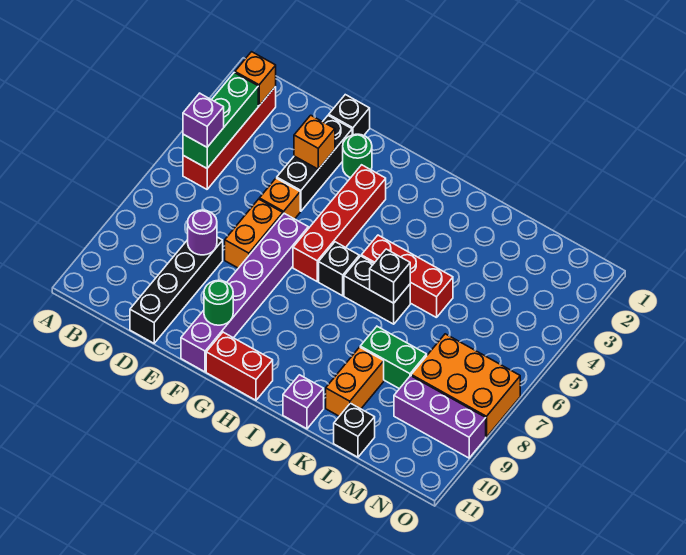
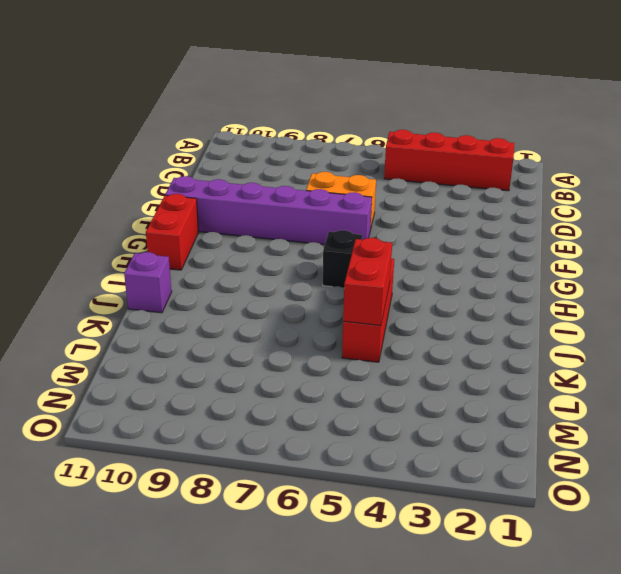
red brick J5:K5 level 2 -> none
none -> black brick D8:D11 level 1
none -> black brick E1 level 1
none -> black brick E2:E4 level 1

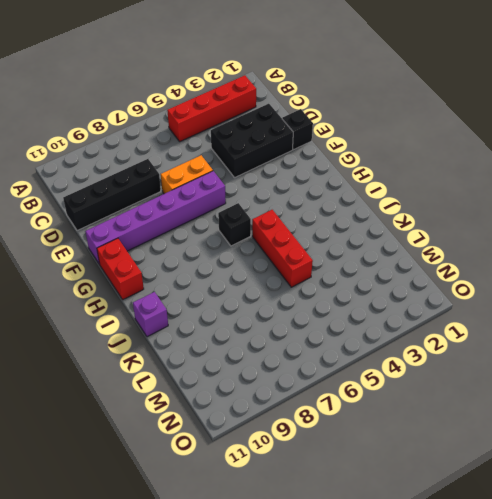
black brick D2:E4 level 1 -> black brick E2:E4 level 1
none -> orange brick E5 level 1
none -> green round brick F2 level 1
none -> red brick G3:G6 level 1

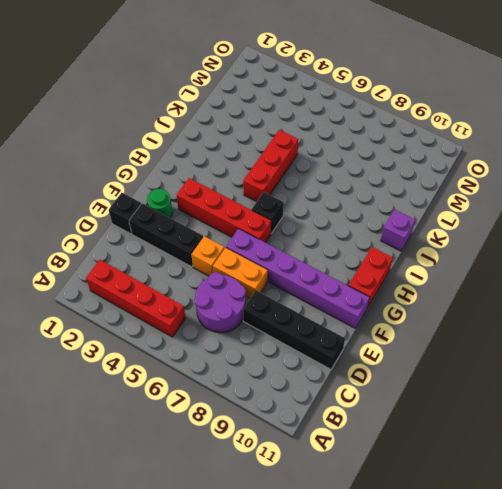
purple round brick C6:D7 level 1 -> none
none -> black brick I6:J6 level 1
none -> green brick K8:L8 level 1
none -> orange brick K9:K10 level 1

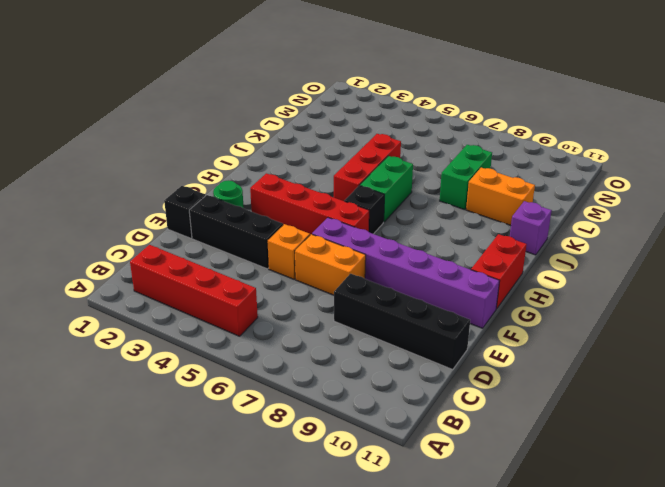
green brick I6:J6 level 1 -> black brick I6:J6 level 1
none -> black brick L11 level 1
none -> orange brick M7:O8 level 1
none -> purple brick M9:O9 level 1

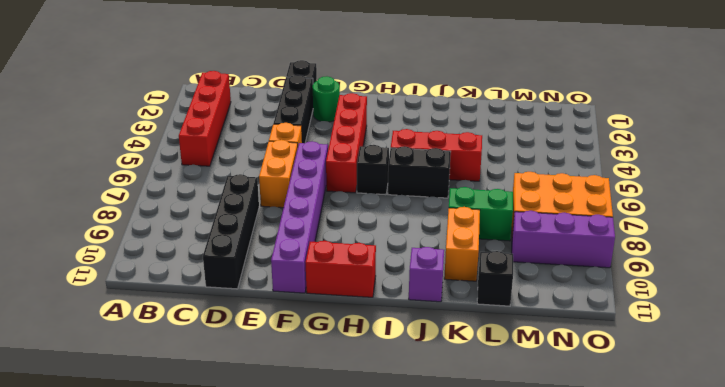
none -> orange brick B2 level 2
none -> green brick B3:B5 level 2
none -> purple round brick D8 level 2

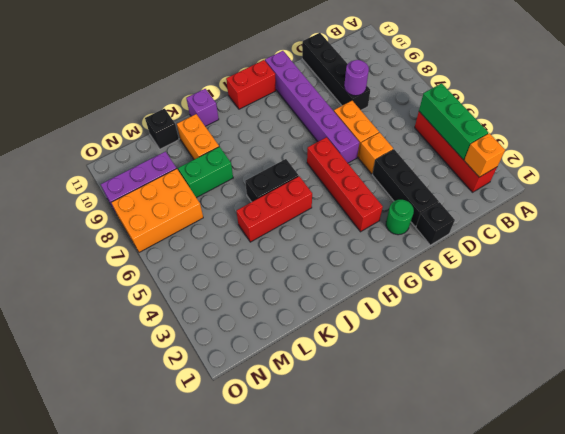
none -> black brick H6 level 1
none -> orange brick E3 level 2
none -> green round brick F10 level 2

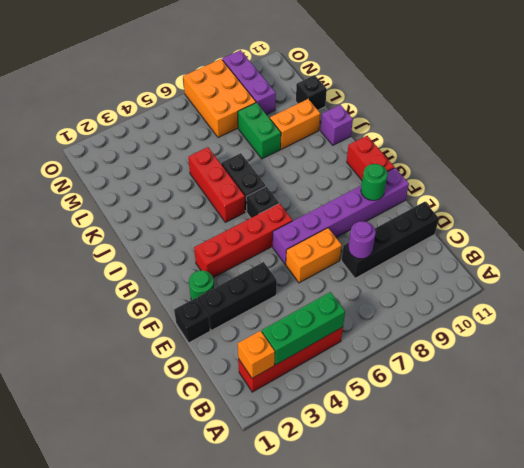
none -> orange brick E5 level 1
none -> orange brick E3 level 2
none -> black brick J6 level 2

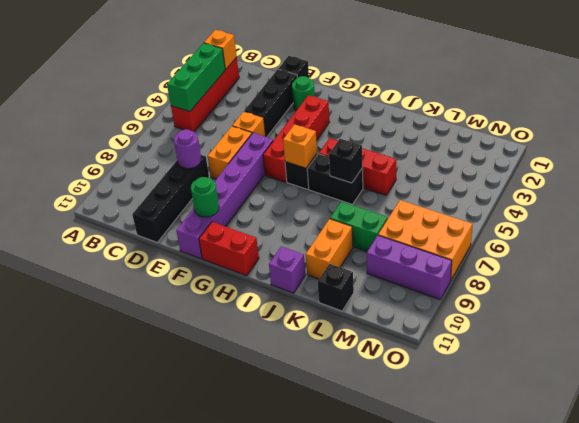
orange brick H6 level 2 -> orange brick E3 level 2
none -> purple brick B5 level 3

